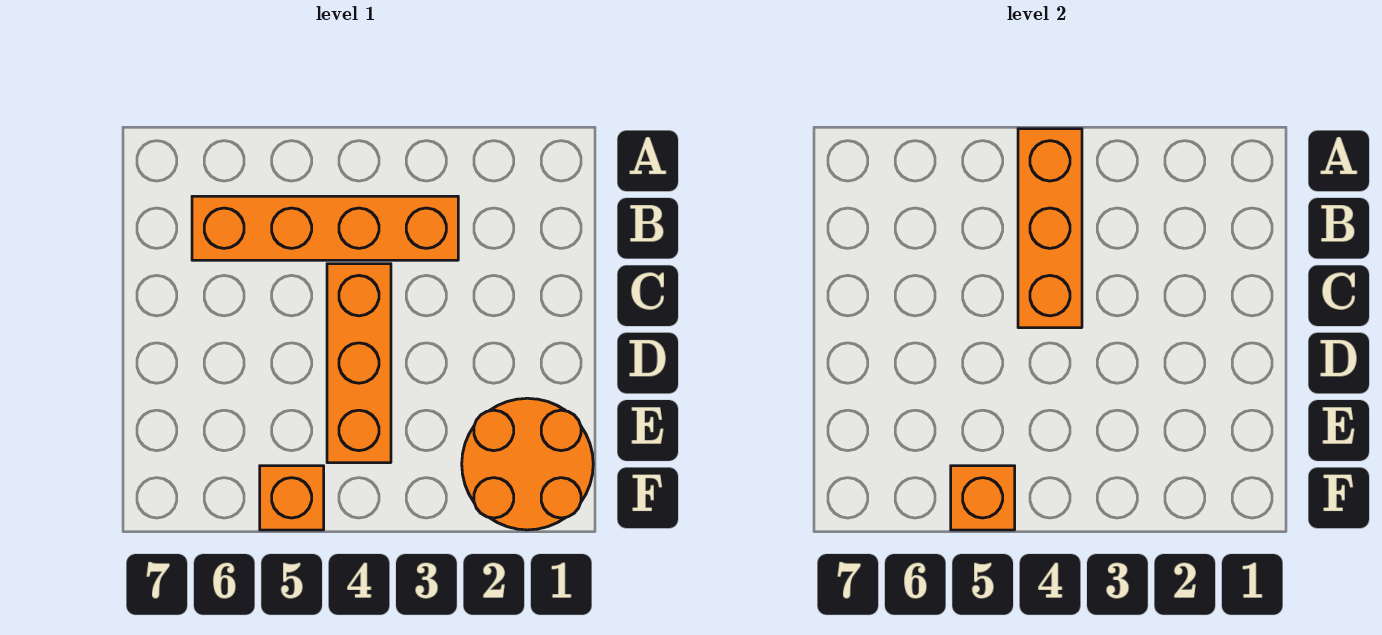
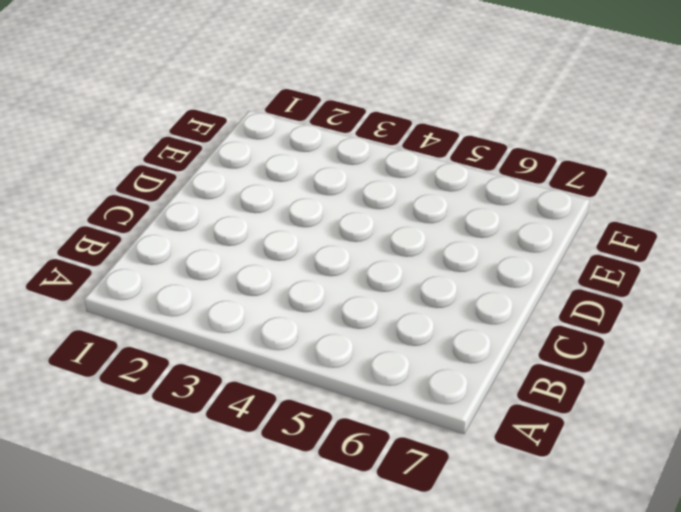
none -> orange brick B3:B6 level 1
none -> orange brick C4:E4 level 1

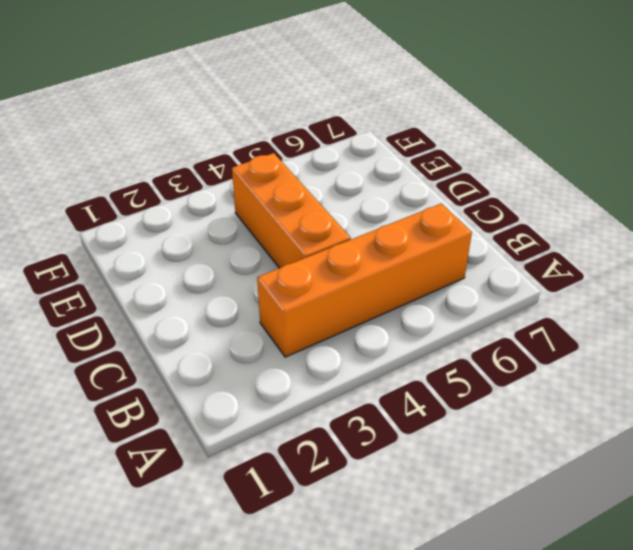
none -> orange round brick E1:F2 level 1
none -> orange brick F5 level 1

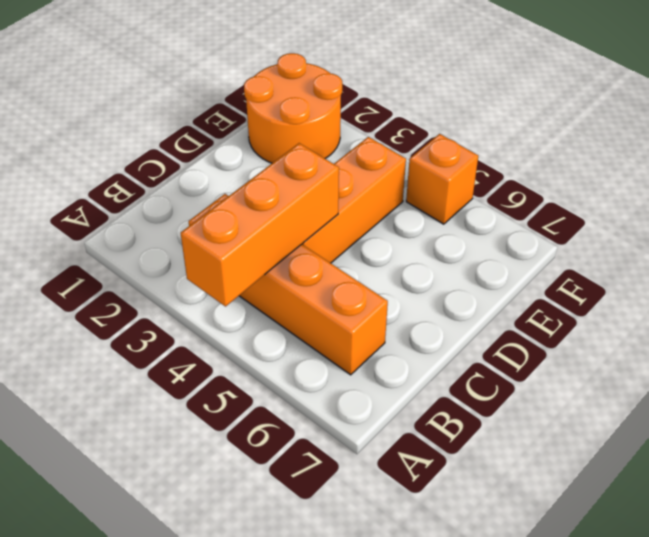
none -> orange brick F5 level 2

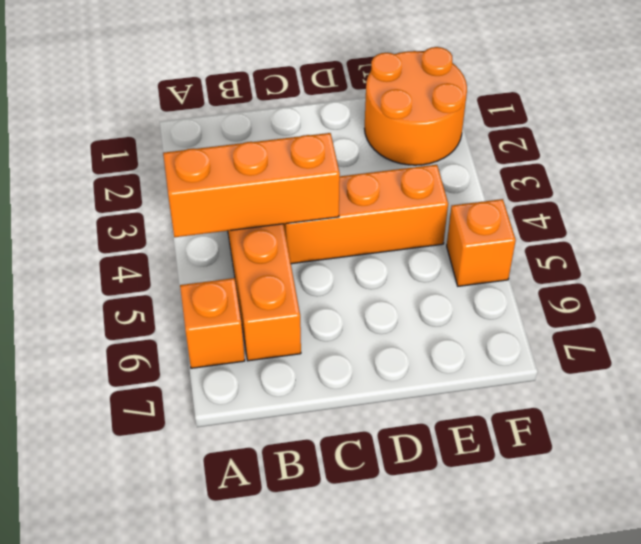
orange brick A6 level 1 -> orange brick F5 level 2

